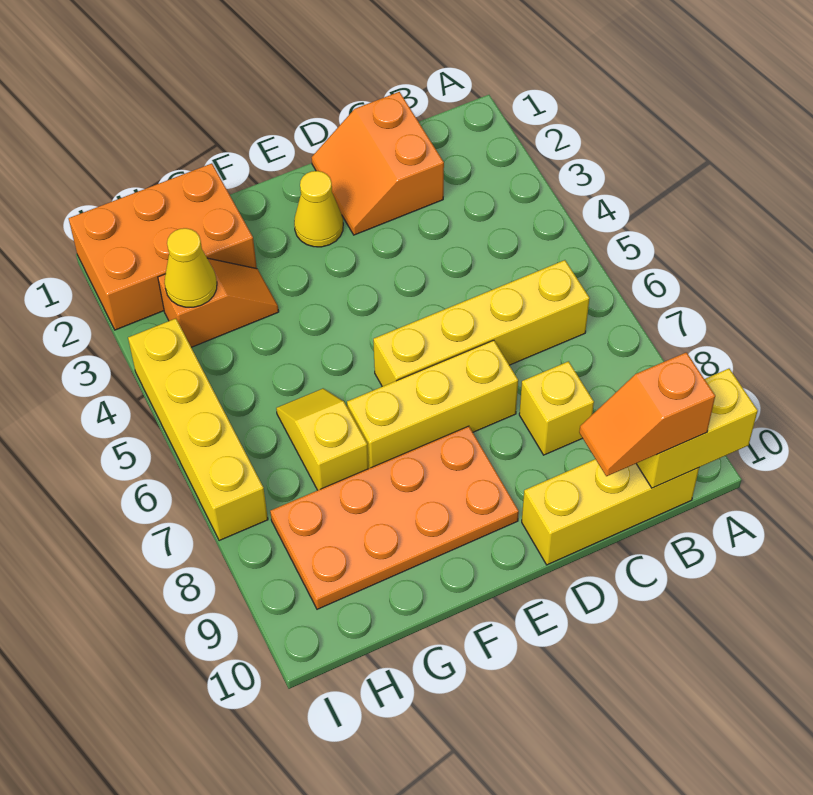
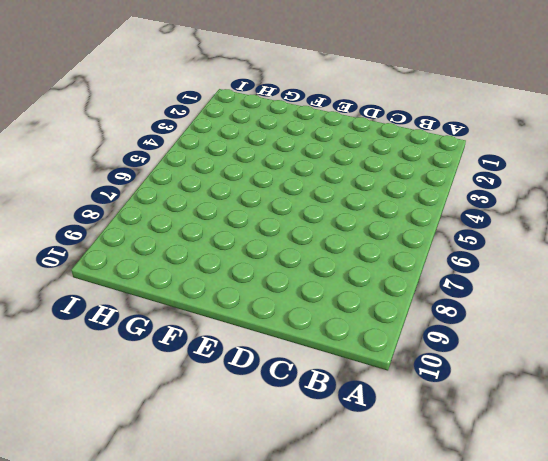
none -> yellow brick B6:E6 level 1
none -> yellow brick B10:D10 level 1
none -> orange slope C1:D2 level 1 top C

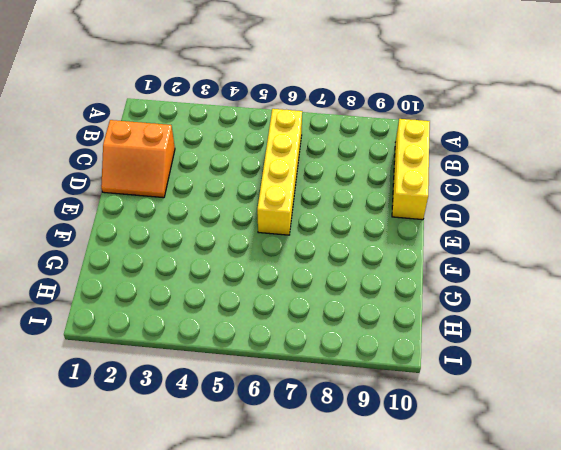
none -> yellow brick C8 level 1
none -> yellow brick D7:F7 level 1
none -> yellow cone E2 level 1

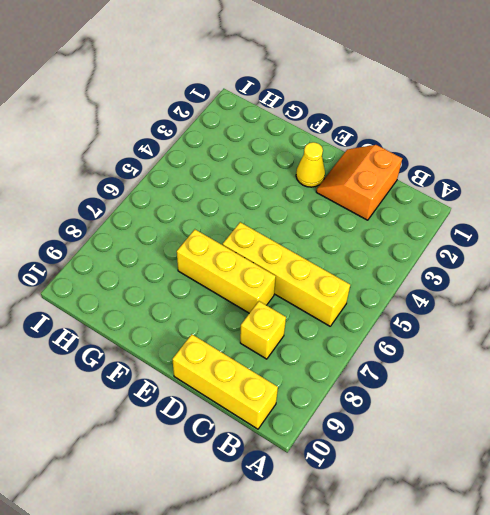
none -> orange plate E8:H9 level 1
none -> orange brick G1:I2 level 1
none -> orange slope G3:H3 level 1 top H

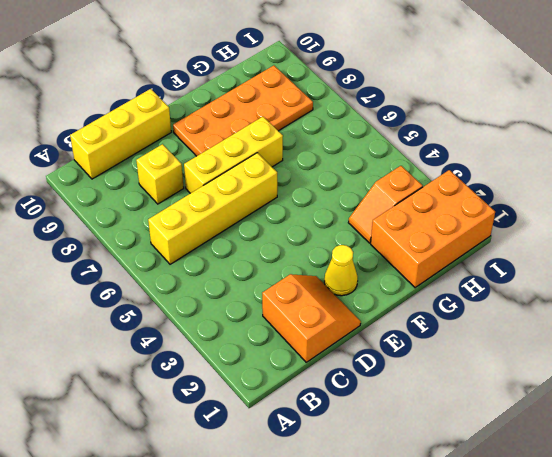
none -> yellow slope G6:G7 level 1 top 7
none -> yellow brick I4:I7 level 1
none -> yellow brick A10:B10 level 2

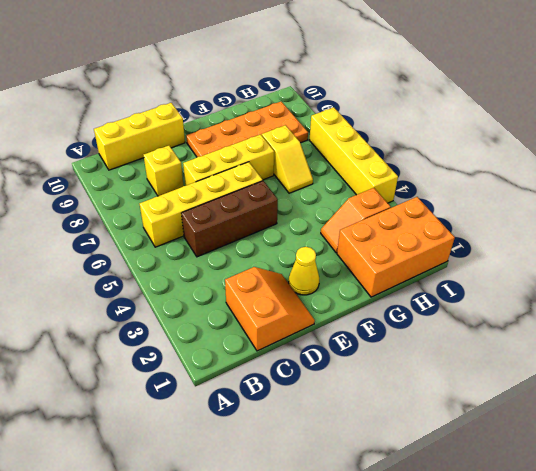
brown brick C5:E5 level 1 -> none
none -> yellow brick A10:B10 level 2
none -> yellow cone H3 level 2
none -> orange slope B10:C10 level 3 top B

